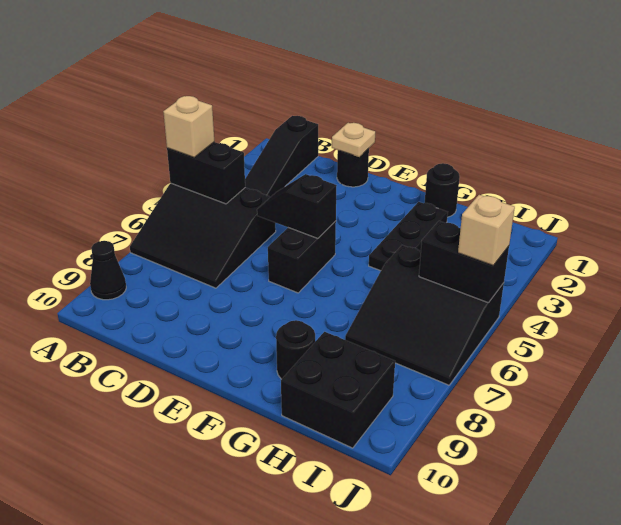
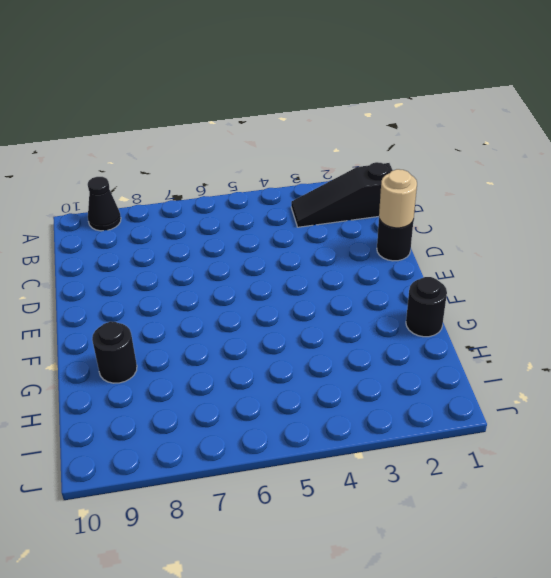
tan round brick D1 level 2 -> tan plate D1 level 2
none -> black slope A5:C7 level 1 top 5
none -> black brick E5:E6 level 1
none -> black plate G2:G4 level 1

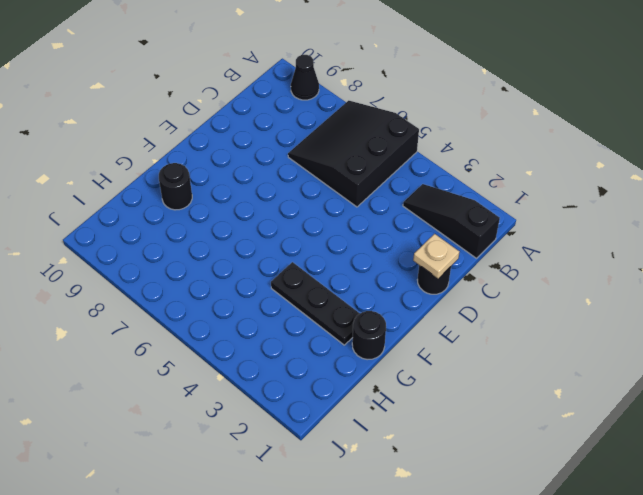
none -> black brick E5:E6 level 1
none -> black slope H5:J7 level 1 top 5
none -> black brick H9:I10 level 1

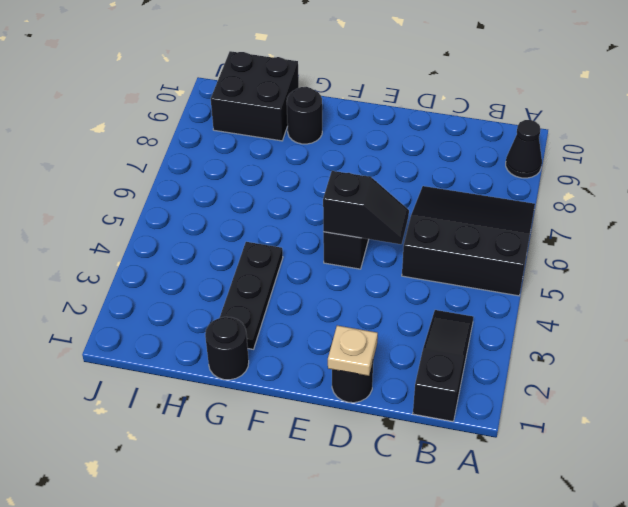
none -> black slope H5:J7 level 1 top 5
none -> black brick A5:B5 level 2
none -> black brick I5:J5 level 2

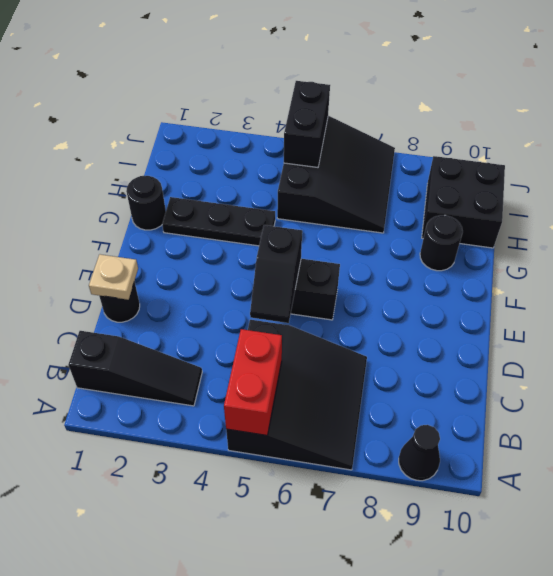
red brick A5:B5 level 2 -> black brick A5:B5 level 2
none -> tan brick A5 level 3
none -> tan brick J5 level 3

